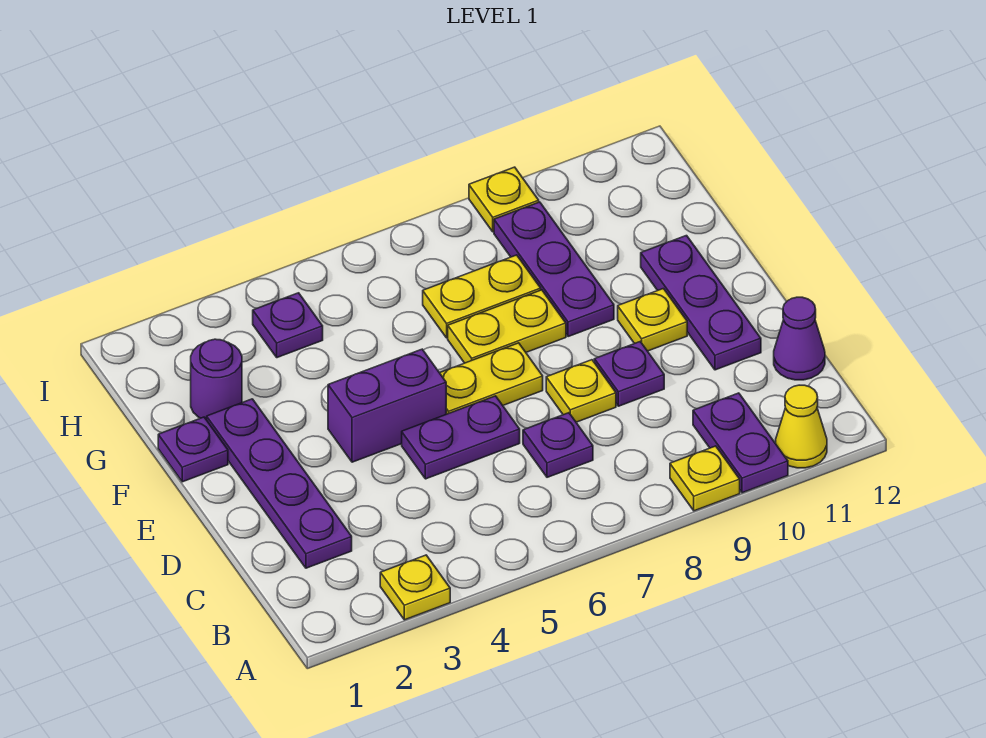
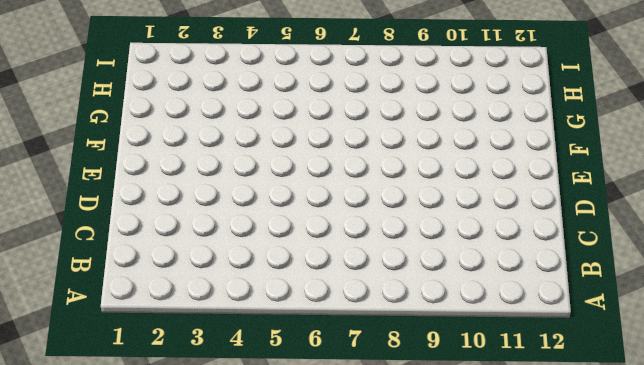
none -> yellow plate A3 level 1
none -> yellow plate A9 level 1
none -> purple plate A10:B10 level 1

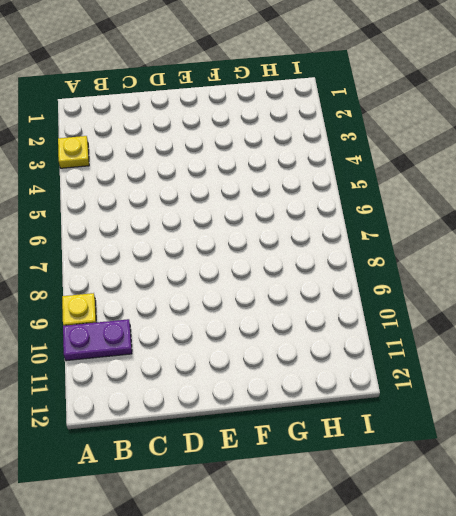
none -> yellow cone A11 level 1
none -> purple plate C2:F2 level 1
none -> purple plate C7 level 1

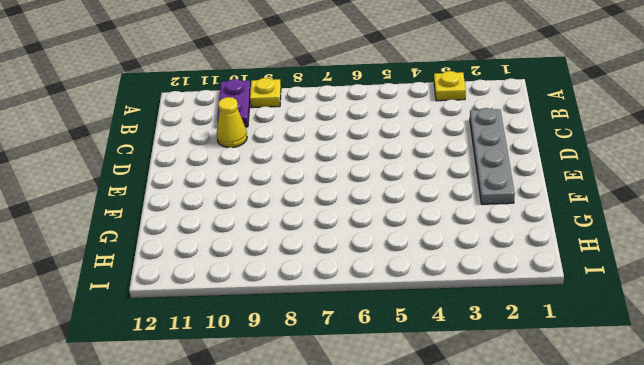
grey plate C2:F2 level 1 -> purple plate C2:F2 level 1
yellow cone C10 level 1 -> yellow cone A11 level 1
none -> purple plate C7 level 1
none -> purple cone C12 level 1
none -> purple plate D5:D6 level 1

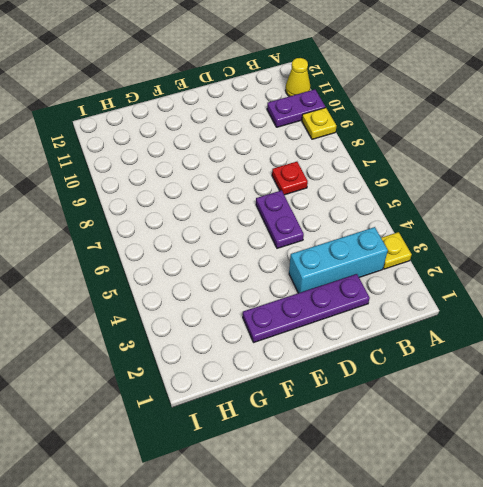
cyan brick B3:D3 level 1 -> none
red plate C7 level 1 -> purple plate C7 level 1
none -> purple cone C12 level 1
none -> yellow plate D8 level 1
none -> purple plate D9 level 1

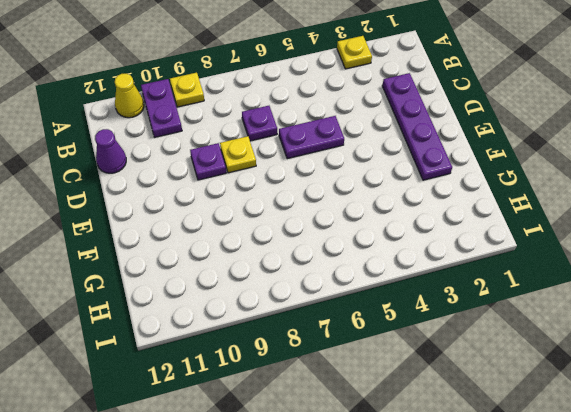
none -> purple plate D11:F11 level 1
none -> purple brick E4:E5 level 1
none -> yellow plate E6:E7 level 1

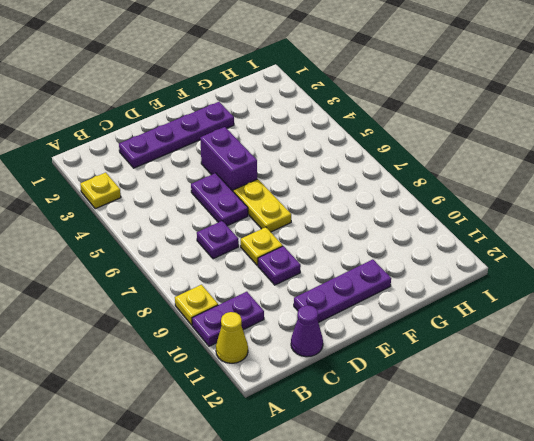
none -> yellow plate E10 level 1
none -> purple plate F1 level 1
none -> yellow plate F7:F8 level 1

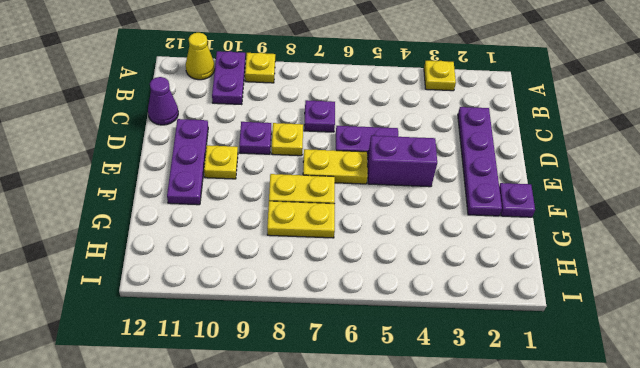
none -> purple plate F9:H9 level 1
none -> purple round brick G2 level 1
none -> purple plate H4 level 1

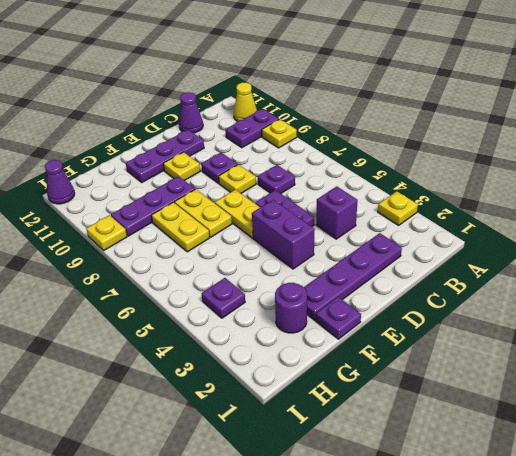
purple brick C4 level 1 -> none
purple cone I12 level 1 -> none

